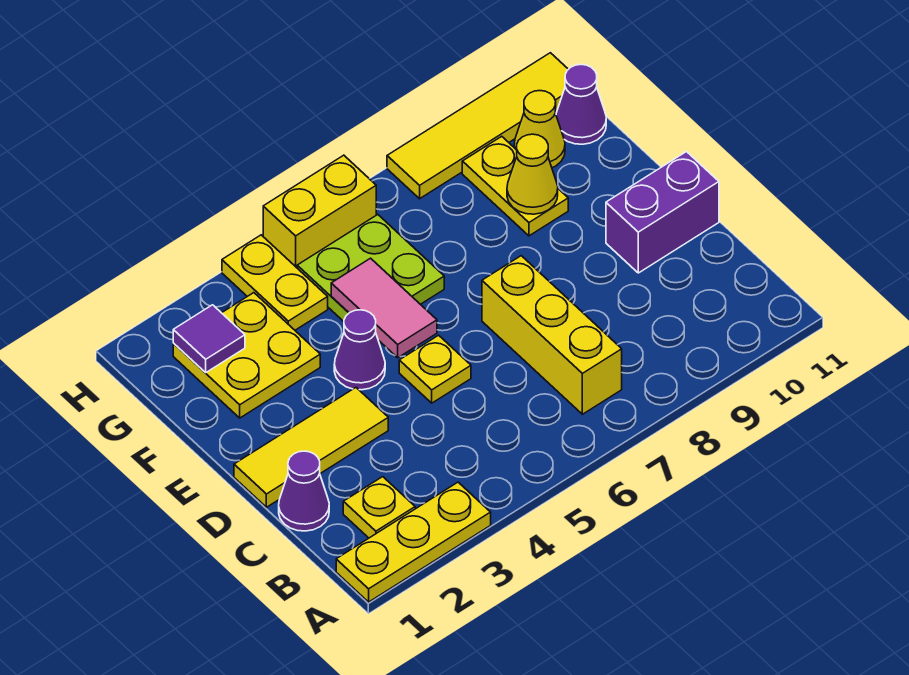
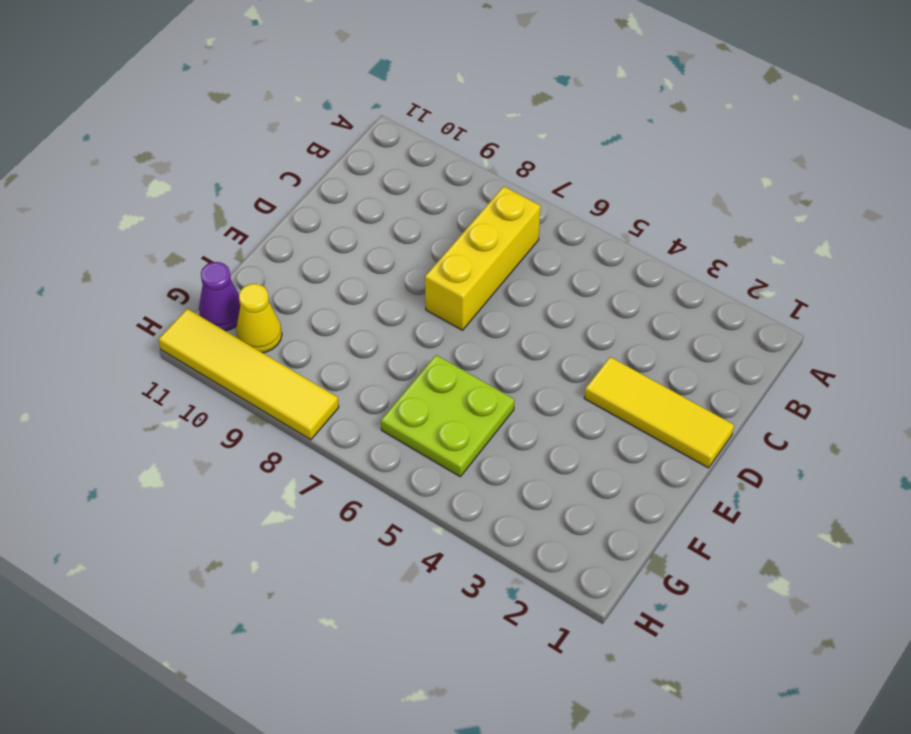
none -> yellow plate A1:A3 level 1
none -> yellow plate B2 level 1
none -> purple cone C1 level 1

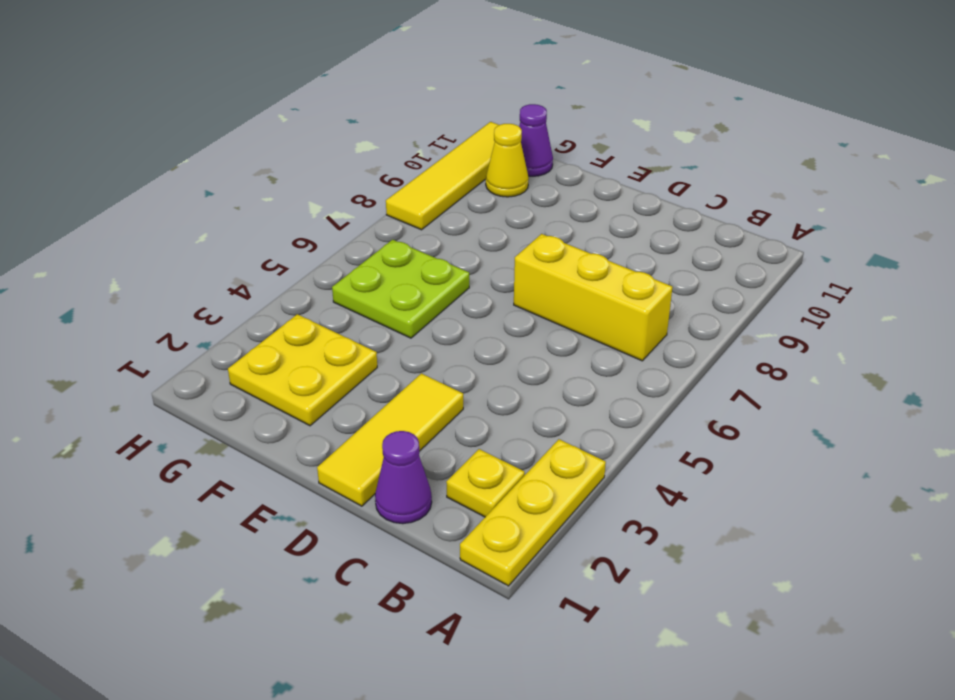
none -> yellow plate D5 level 1
none -> purple brick D10:D11 level 1
none -> purple cone E4 level 1

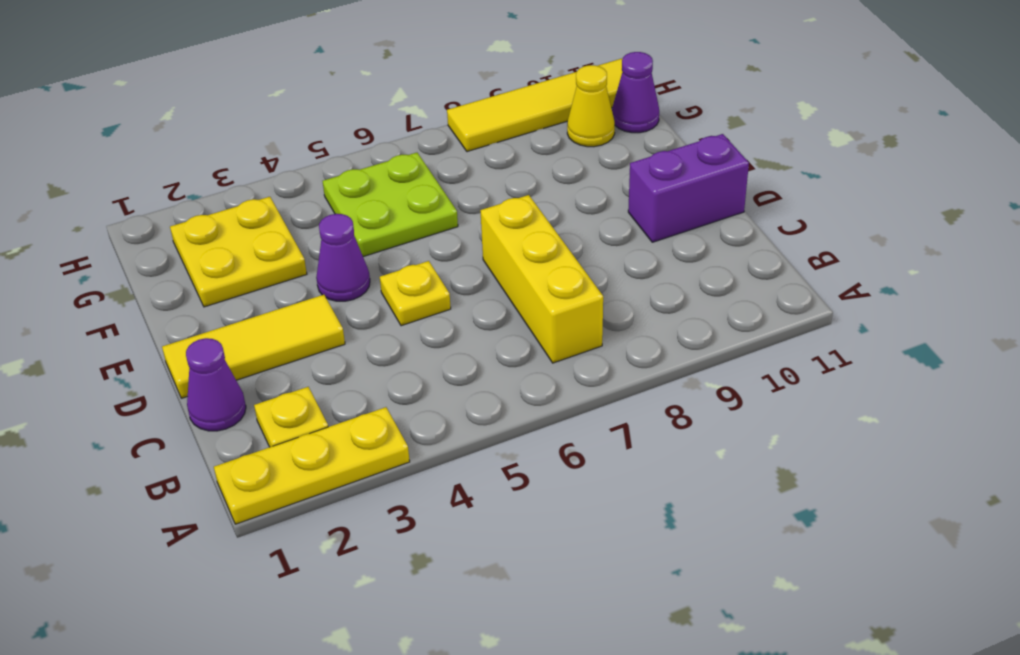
none -> yellow plate F9:G9 level 1
none -> yellow plate G4:H4 level 1
none -> yellow brick H5:H6 level 1

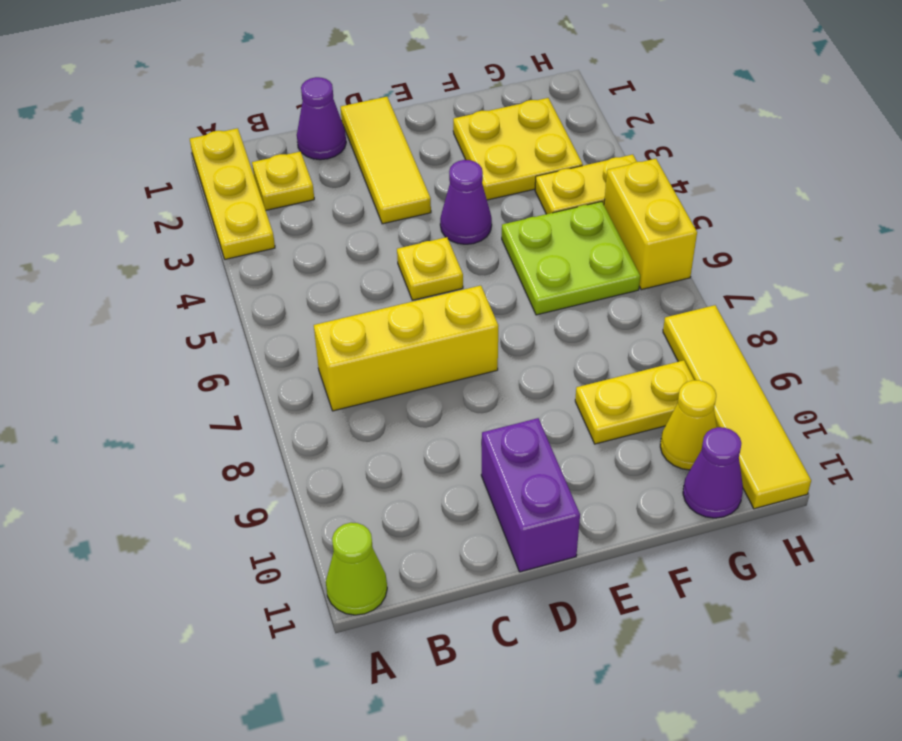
lime cone A11 level 1 -> none
none -> pink tile E5:F5 level 2
none -> yellow cone F9 level 2
none -> purple tile G2 level 2

